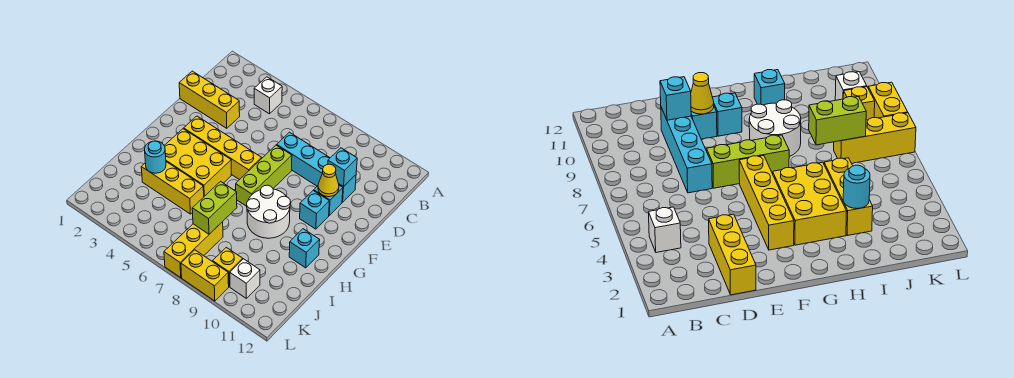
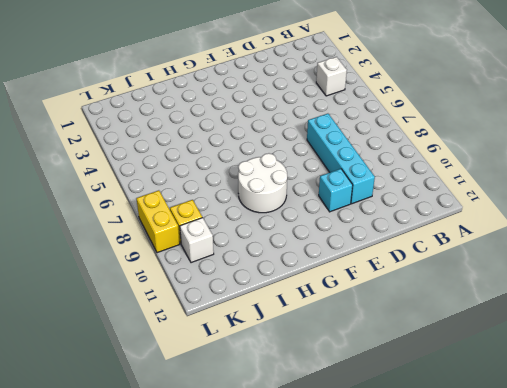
none -> yellow brick D1:D3 level 1
none -> lime brick E7:G7 level 1
none -> yellow brick F3:F6 level 1

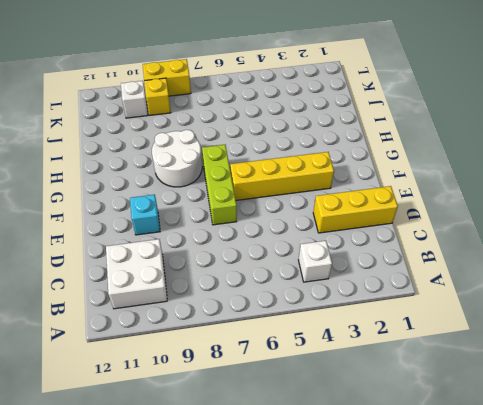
white brick B10:C11 level 1 -> none
none -> cyan brick D7:D10 level 1
none -> cyan brick F10 level 1
none -> yellow brick G3:H5 level 1

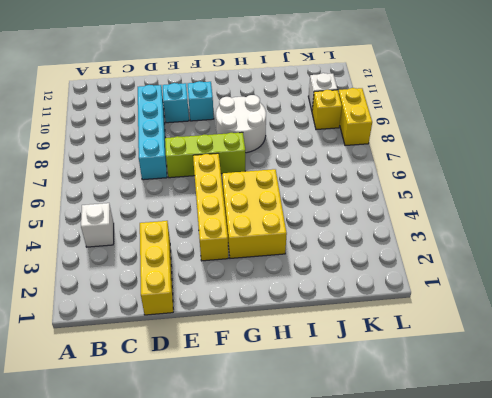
none -> cyan brick H11 level 1
none -> yellow brick I3:I5 level 1
none -> yellow brick J7:L7 level 1

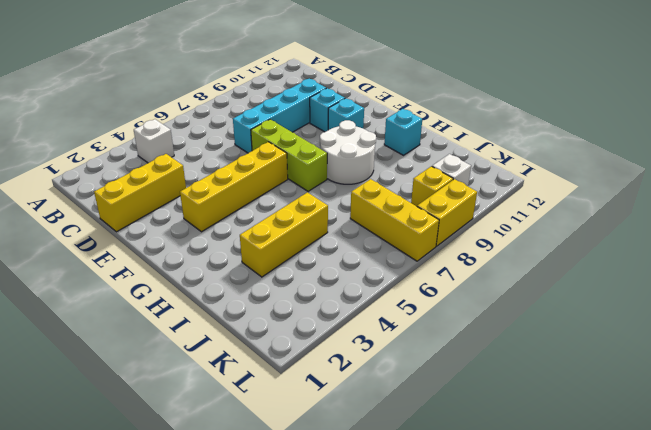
none -> yellow brick G3:H5 level 1
none -> cyan brick D10 level 2
none -> yellow cone E10 level 2

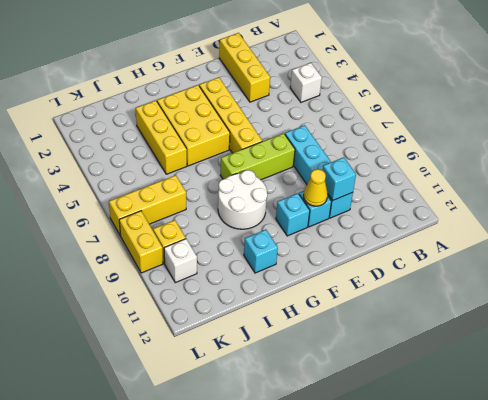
none -> cyan round brick I3 level 2
none -> lime brick I7:J7 level 2

